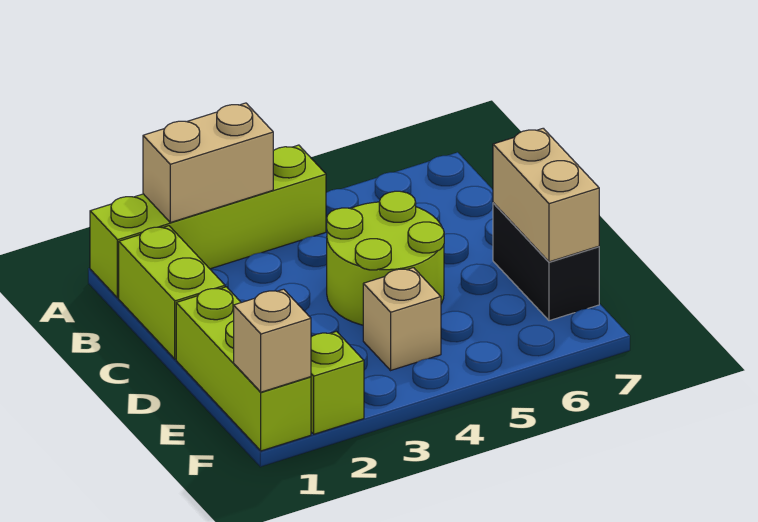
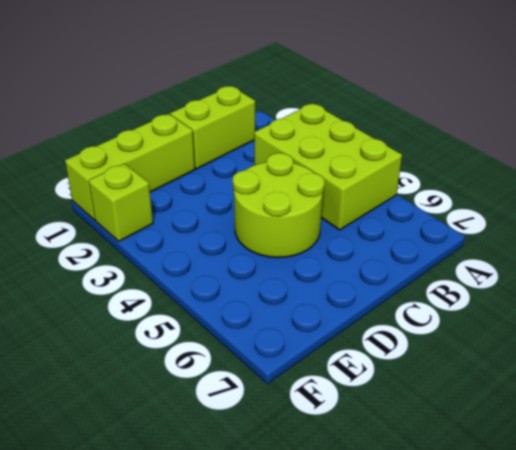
lime brick A3:B5 level 1 -> lime brick A1:A4 level 1
none -> black brick D7:E7 level 1
none -> tan brick E4 level 1

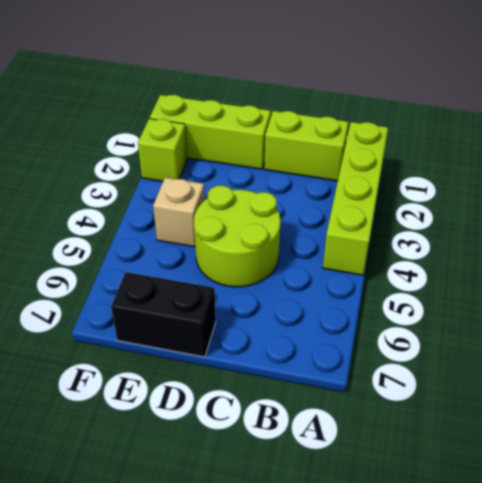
none -> tan brick A2:A3 level 2
none -> tan brick D7:E7 level 2

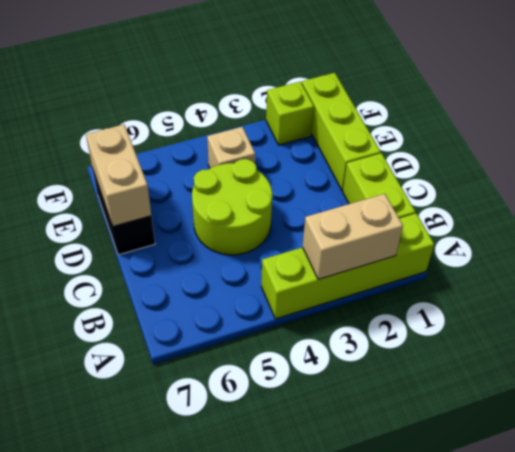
none -> tan brick F1 level 2

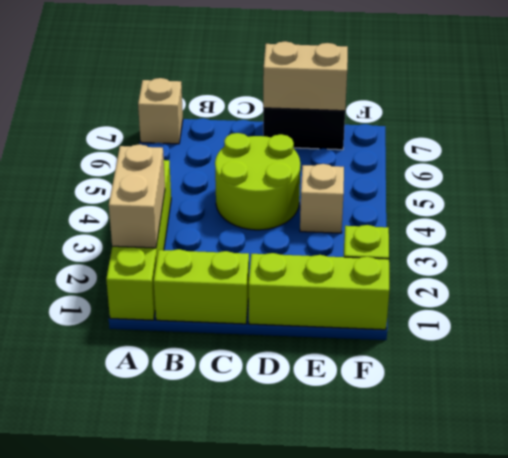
tan brick A7 level 1 -> tan brick F1 level 2

